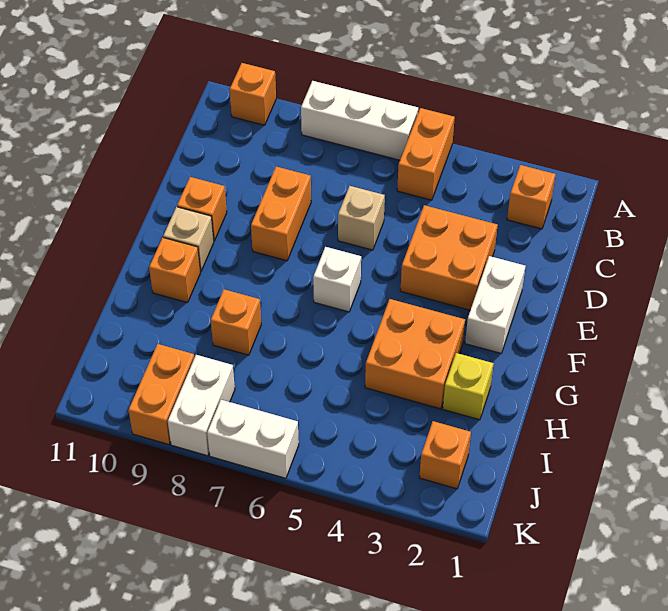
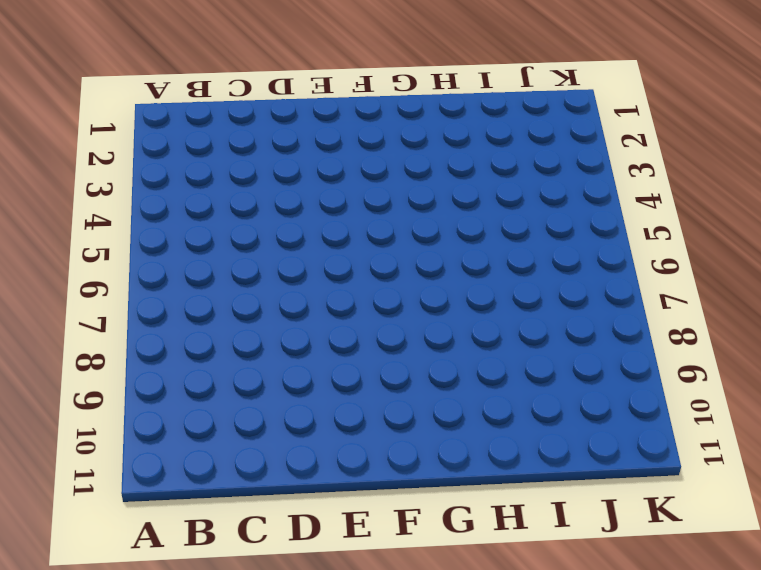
none -> orange brick A5:B5 level 1
none -> white brick A6:A8 level 1
none -> orange brick A10 level 1

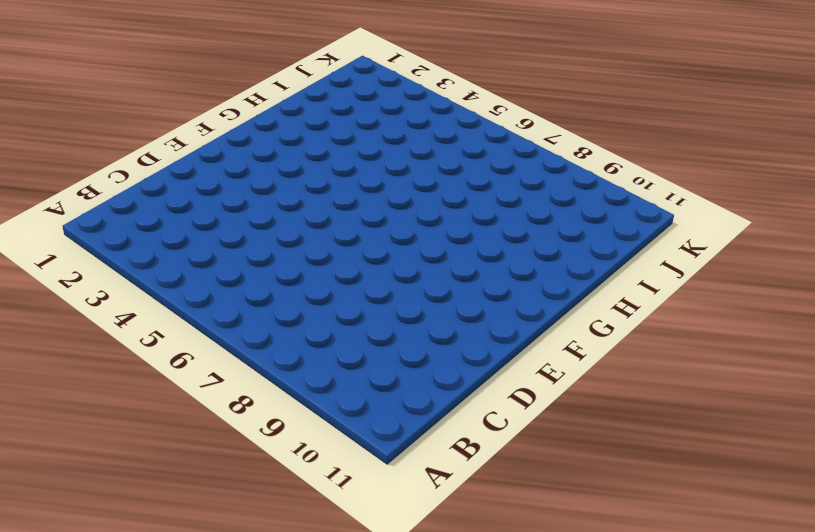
none -> orange brick A5:B5 level 1
none -> white brick A6:A8 level 1
none -> orange brick A10 level 1

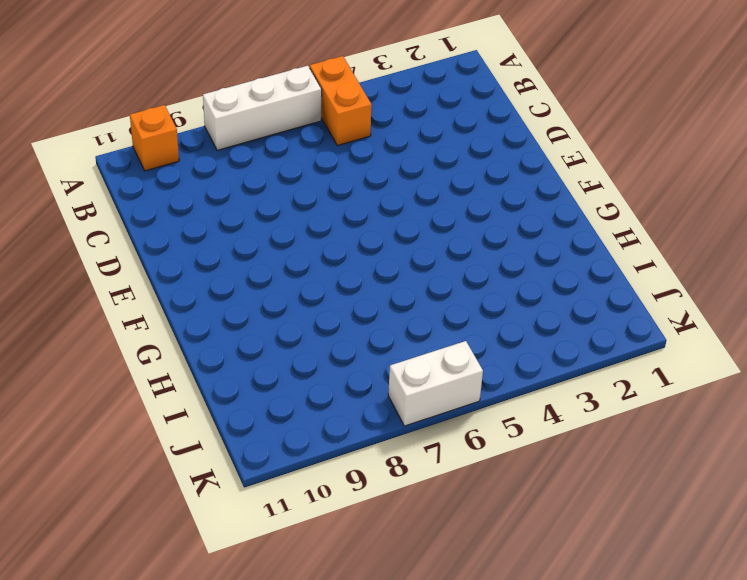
none -> orange brick B2 level 1
none -> orange brick D3:E4 level 1
none -> tan brick D6 level 1

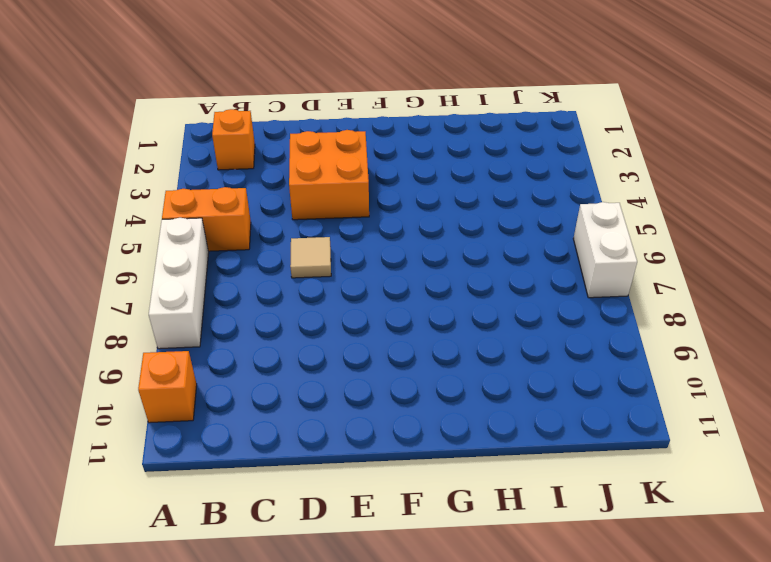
tan tile D6 level 1 -> tan brick D6 level 1
none -> orange brick D8:E8 level 1
none -> white brick E2:F2 level 1
none -> orange brick E10 level 1

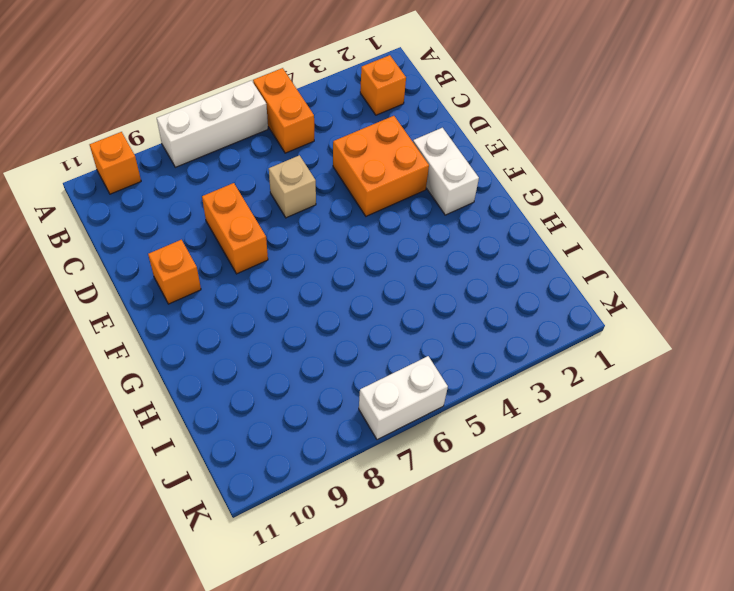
none -> white brick F6 level 1
none -> tan brick F10 level 1
none -> orange brick G3:H4 level 1

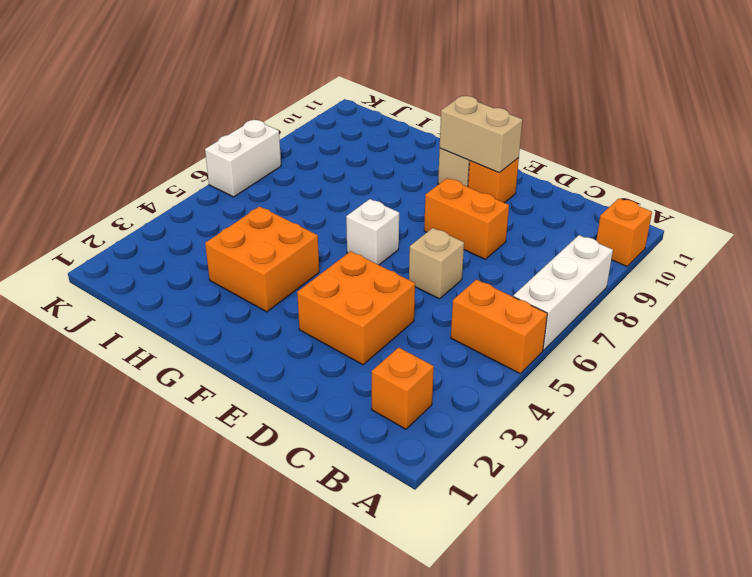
tan brick E10:F10 level 2 -> none
none -> white brick E2:F2 level 1
none -> orange brick G10 level 1
none -> yellow brick H2 level 1

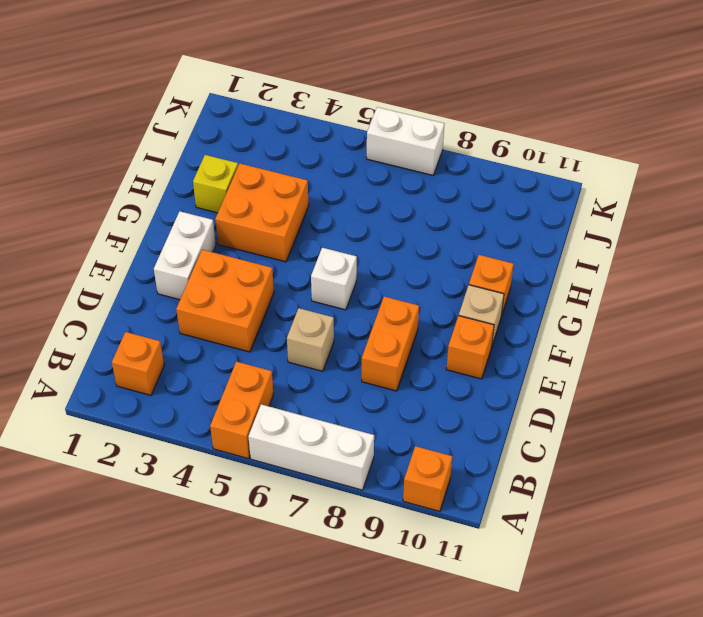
none -> orange brick H8 level 1
none -> orange brick J2 level 1
none -> white brick J8:K8 level 1

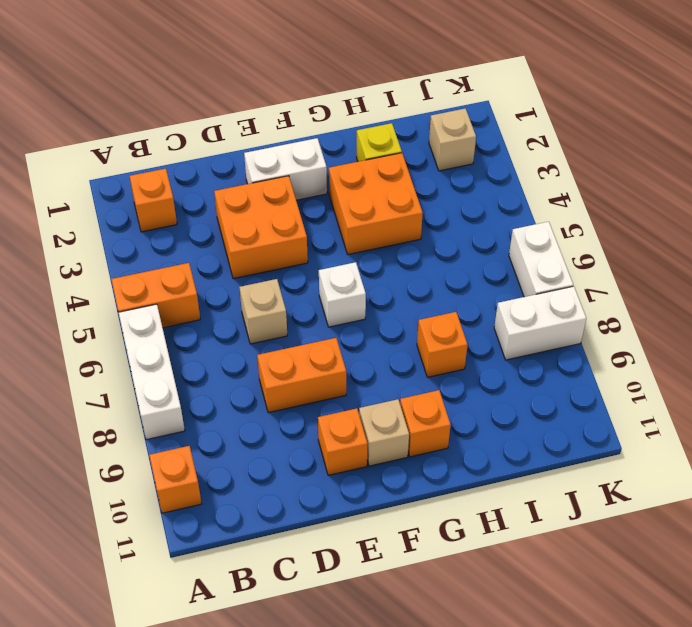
tan brick J2 level 1 -> orange brick J2 level 1
none -> orange brick J9:K9 level 1

